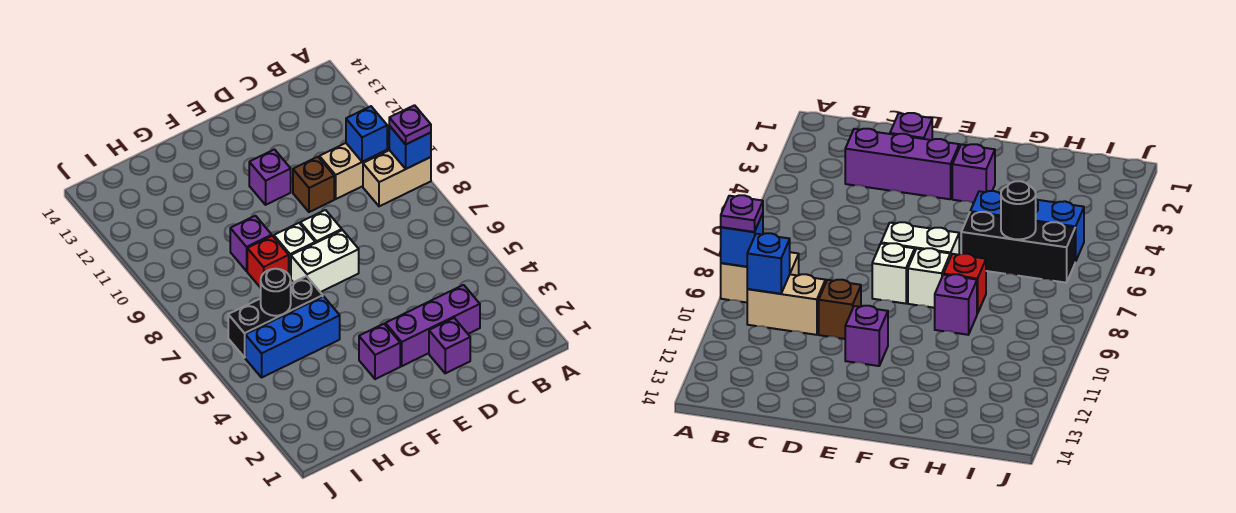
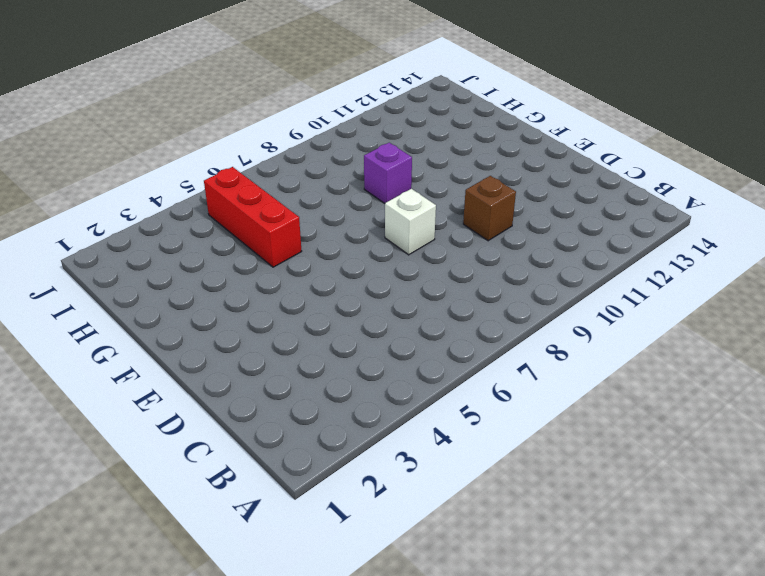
red brick G5:I5 level 1 -> blue brick G5:I5 level 1
none -> tan brick A9:B9 level 1
none -> tan brick B10:C10 level 1
none -> purple brick C3:E3 level 1

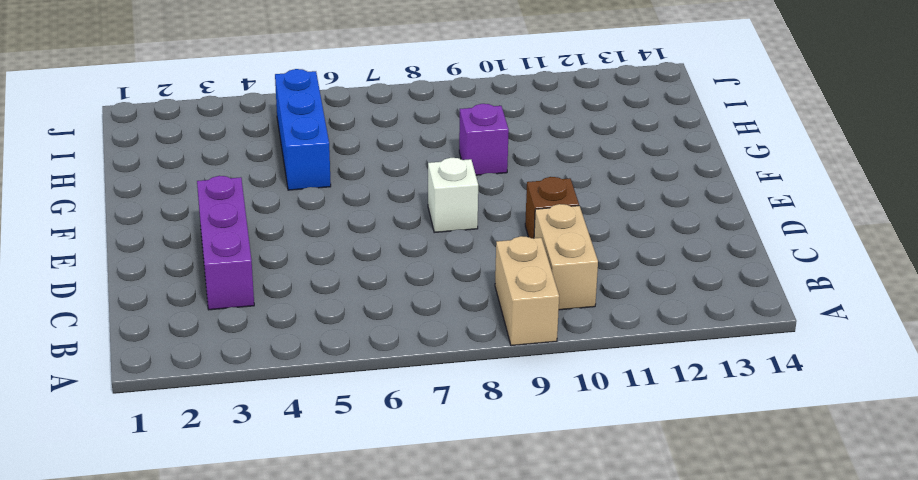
none -> purple brick D2 level 1
none -> white brick E7:F7 level 1
none -> purple brick E11 level 1

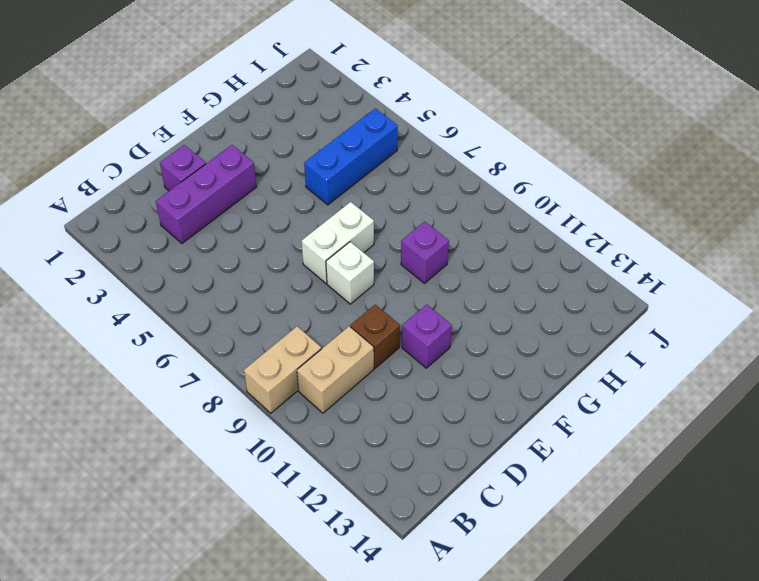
none -> purple brick F3 level 1
none -> white brick F8 level 1
none -> black brick G6:I6 level 1

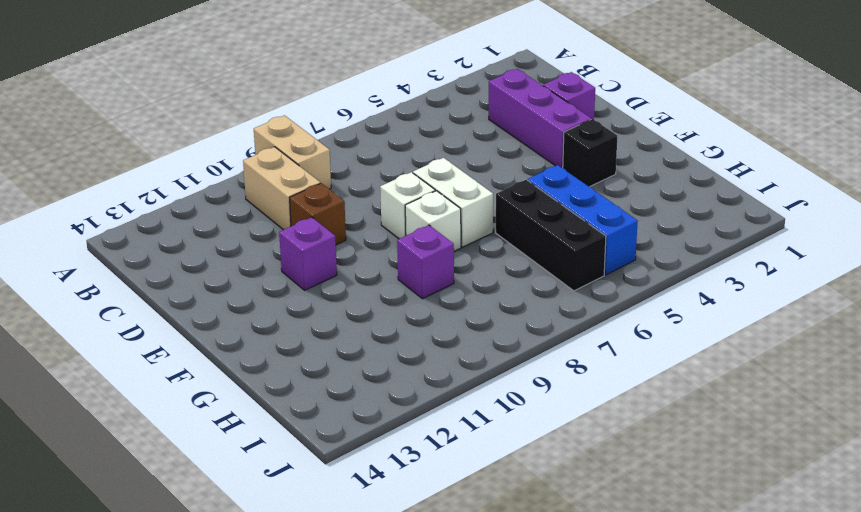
black brick F3 level 1 -> purple brick F3 level 1
none -> red brick G8 level 1
none -> blue brick A9 level 2
none -> blue brick B10 level 2

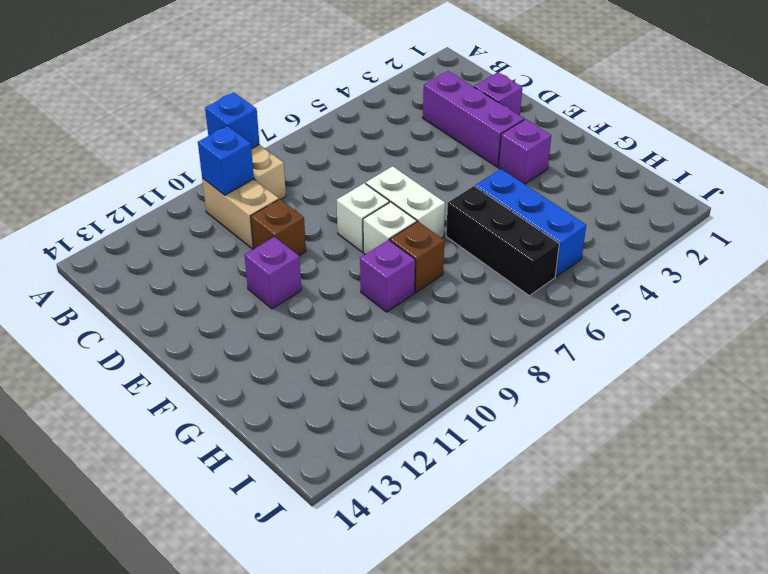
brown brick G8 level 1 -> red brick G8 level 1
none -> black round brick H6 level 2
none -> purple plate A9 level 3

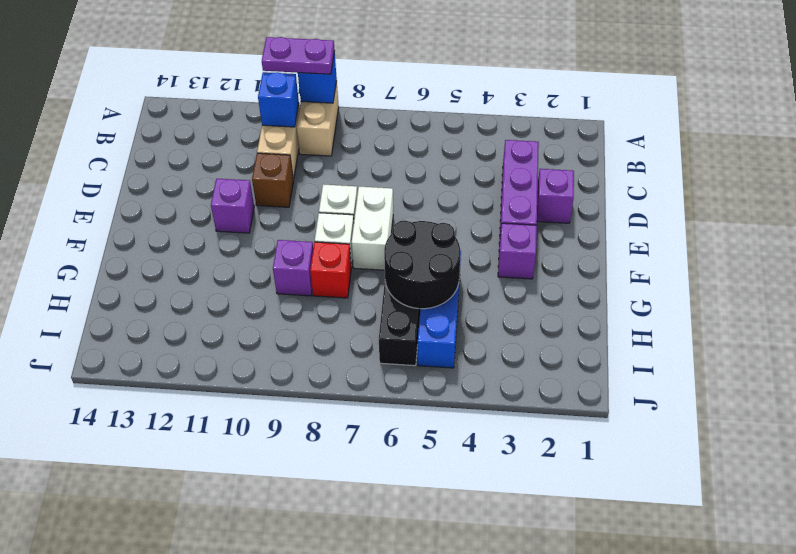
purple plate A9:A10 level 3 -> purple plate A9 level 3
black round brick G5:H6 level 2 -> black round brick H6 level 2

